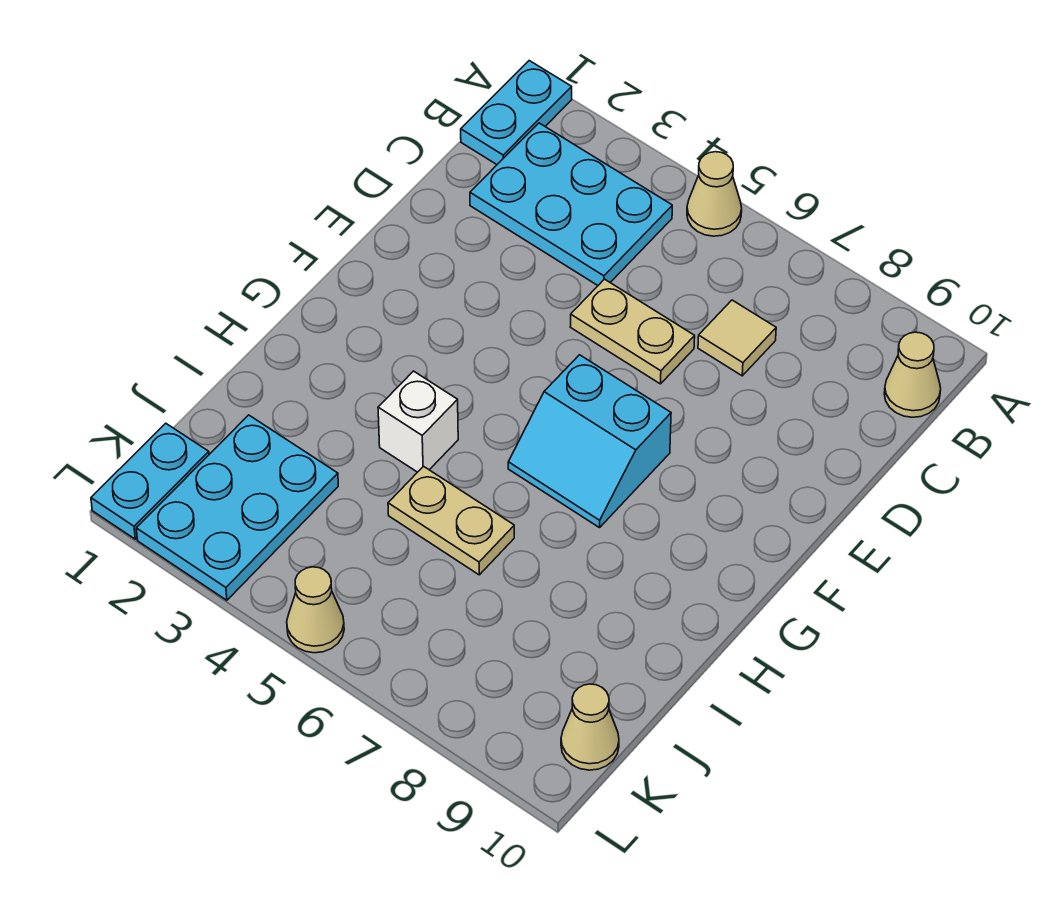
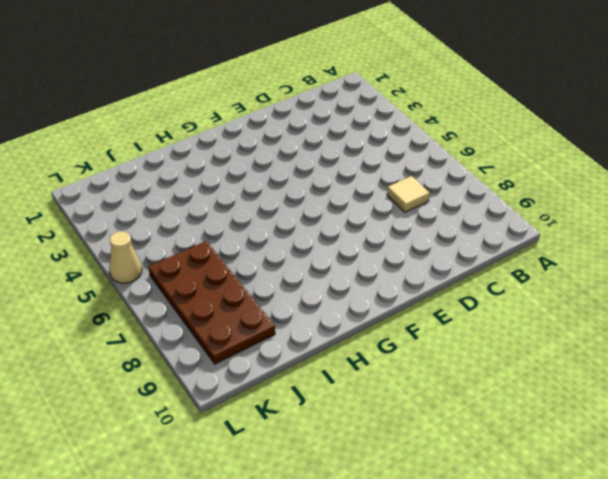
brown plate J6:K9 level 1 -> none
none -> cyan plate A1:B1 level 1
none -> tan cone A5 level 1
none -> cyan plate B2:C4 level 1

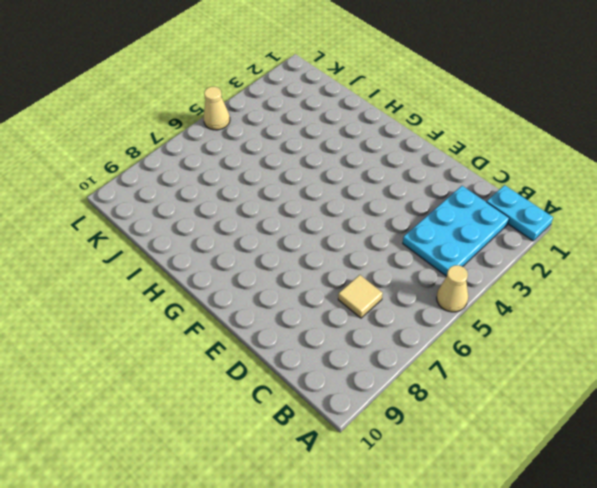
none -> tan cone B10 level 1
none -> tan plate D5:D6 level 1
none -> cyan slope F6:G7 level 1 top F

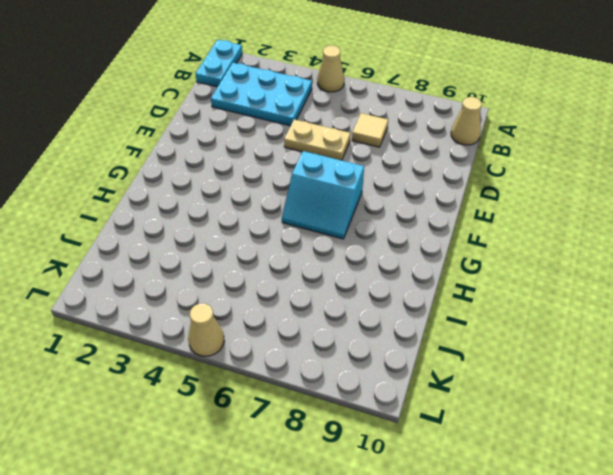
none -> white brick H4 level 1
none -> tan plate I5:I6 level 1
none -> cyan plate J2:L3 level 1

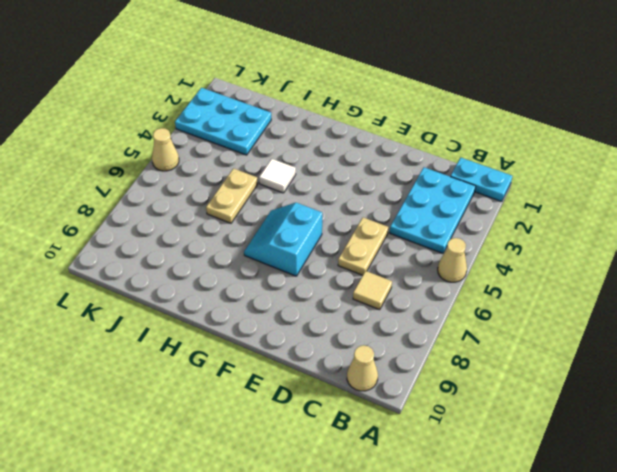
white tile H4 level 1 -> white brick H4 level 1
none -> cyan plate K1:L1 level 1
none -> tan cone K10 level 1

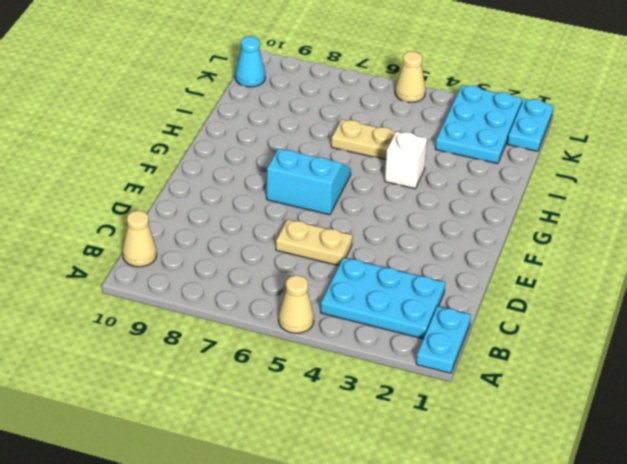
cyan cone K10 level 1 -> tan cone K10 level 1
none -> tan tile C7 level 1

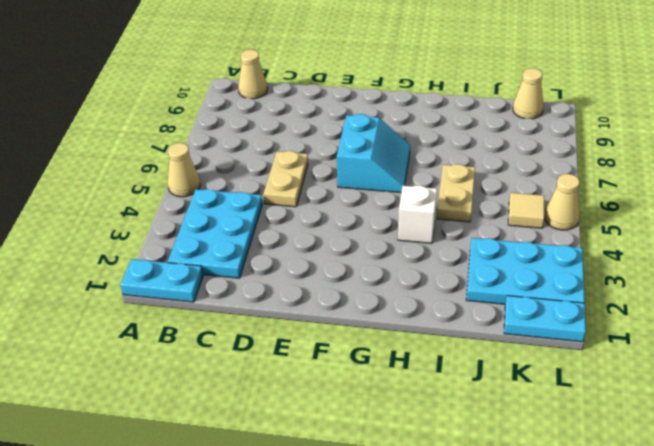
tan tile K5 level 1 -> tan tile C7 level 1

